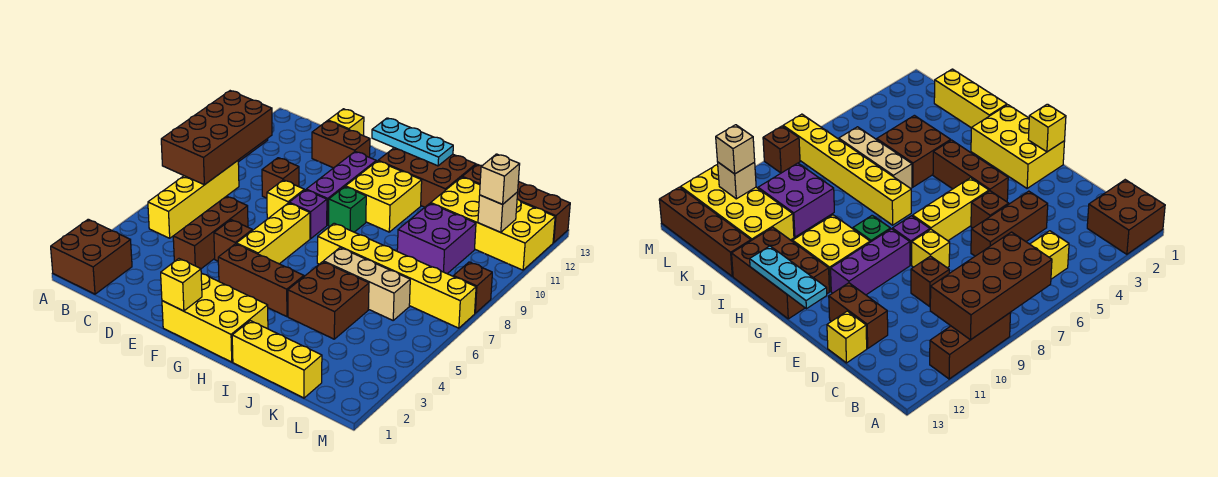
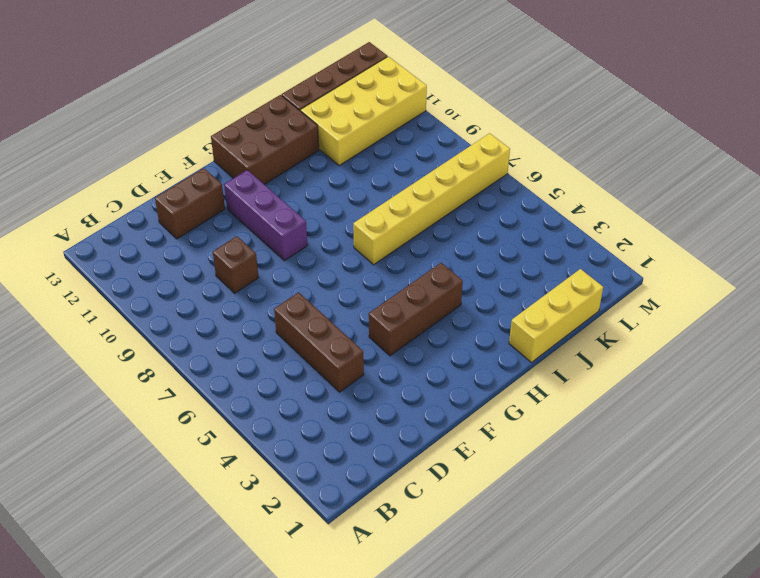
none -> brown brick A1:B2 level 1
none -> brown brick A9:A11 level 1
none -> yellow brick B5:B8 level 1
none -> yellow brick D13 level 1

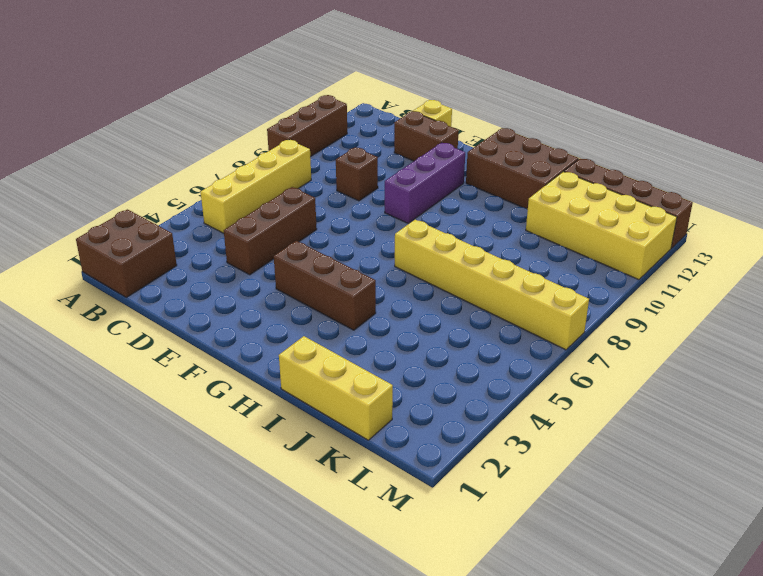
none -> brown brick E5 level 1
none -> yellow brick E8 level 1
none -> yellow brick F1:H2 level 1
none -> yellow brick F5:F7 level 1

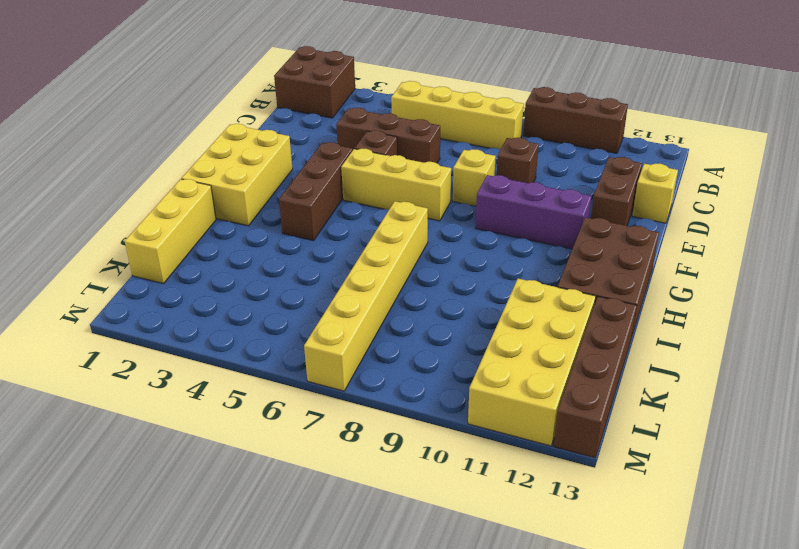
none -> purple brick F8 level 1
none -> green brick G9 level 1
none -> yellow brick G10:H11 level 1
none -> brown brick I4:J5 level 1

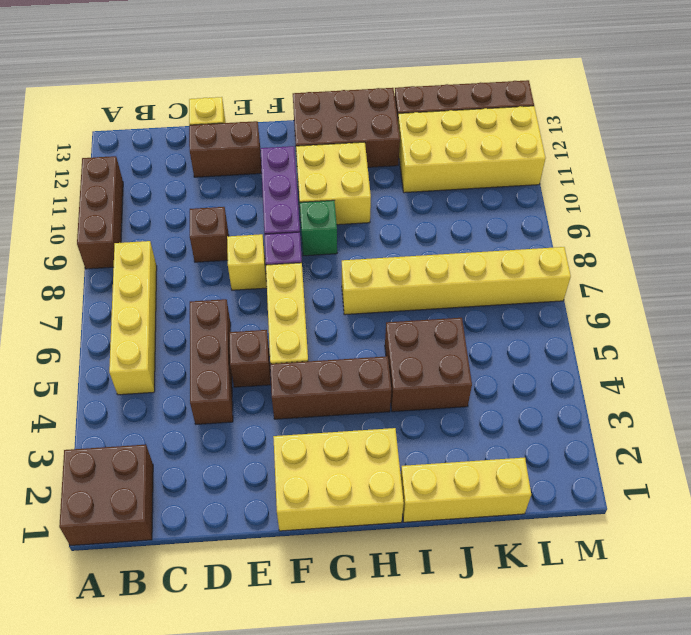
none -> tan brick I6:K6 level 1
none -> purple brick J9:K10 level 1
none -> brown brick M8 level 1
none -> brown brick A7:B10 level 2

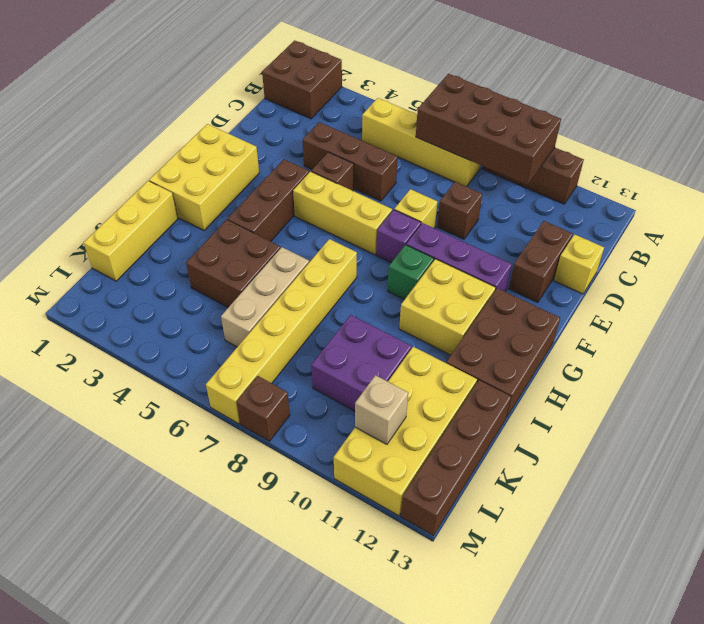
none -> yellow brick F1 level 2
none -> cyan plate F13:H13 level 2
none -> tan brick L11 level 3

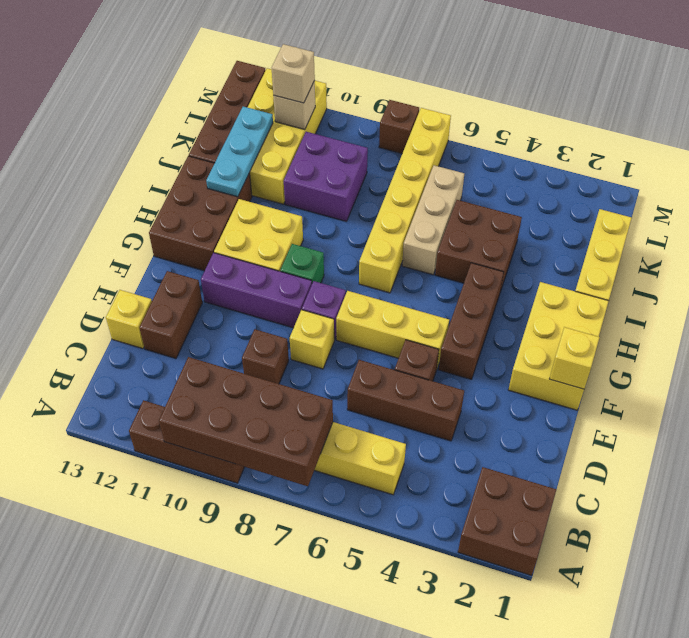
cyan plate I12:K12 level 2 -> cyan plate F13:H13 level 2

